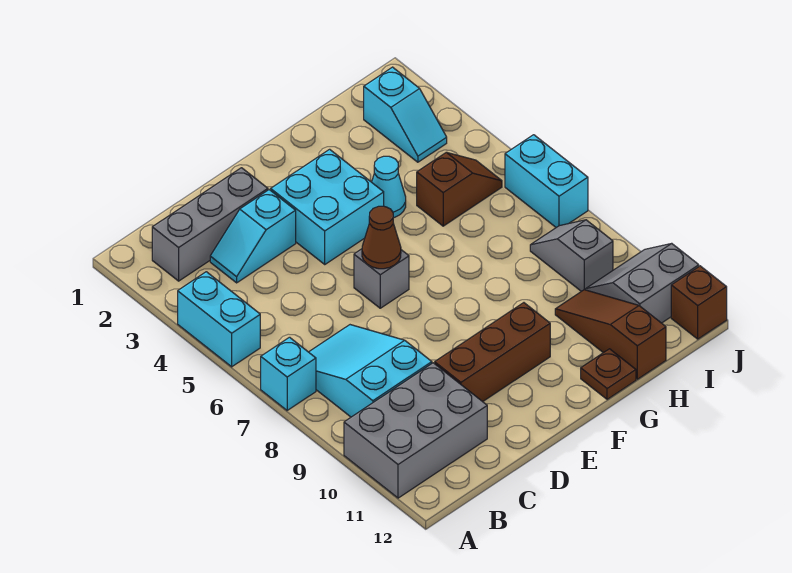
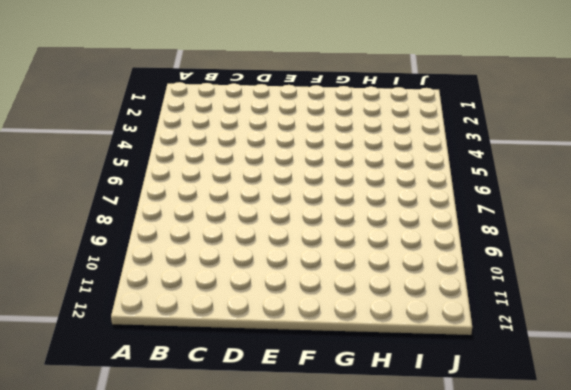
none -> cyan brick A4:A5 level 1
none -> cyan brick A7 level 1
none -> grey brick A10:C11 level 1

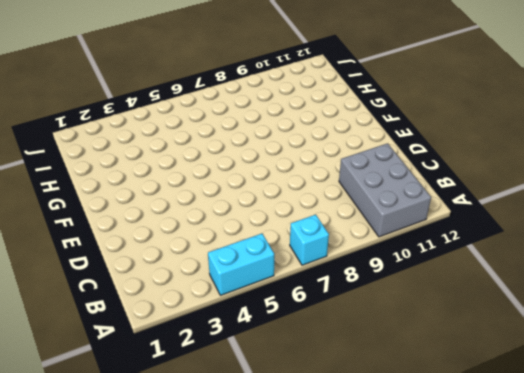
none -> grey brick B2:D2 level 1
none -> cyan slope B7:C9 level 1 top 9
none -> cyan slope C3:D3 level 1 top D

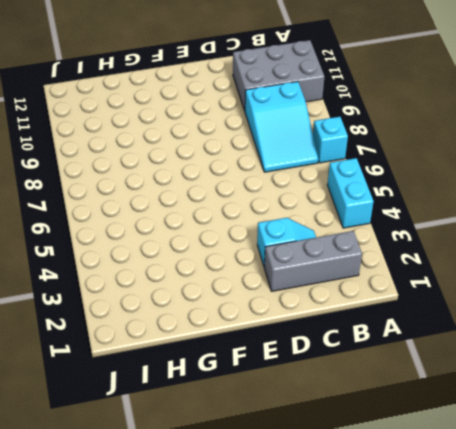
none -> brown brick D10:F10 level 1
none -> cyan brick E3:F4 level 1
none -> grey brick E6 level 1

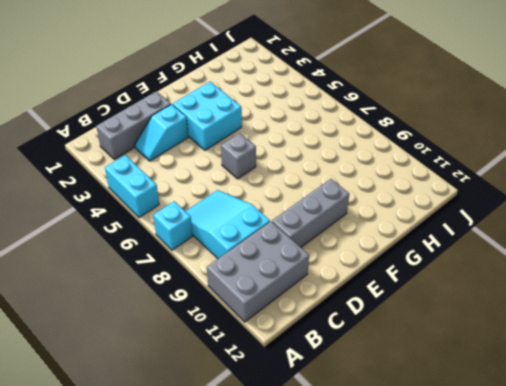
grey brick D10:F10 level 1 -> brown brick D10:F10 level 1
none -> cyan cone G4 level 1
none -> brown plate G12 level 1
none -> brown slope H5:I5 level 1 top H

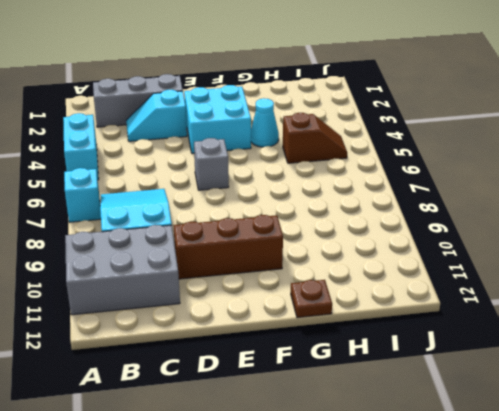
none -> brown slope H10:H12 level 1 top 12
none -> cyan slope I2:I3 level 1 top 2
none -> grey slope I8:I9 level 1 top 9

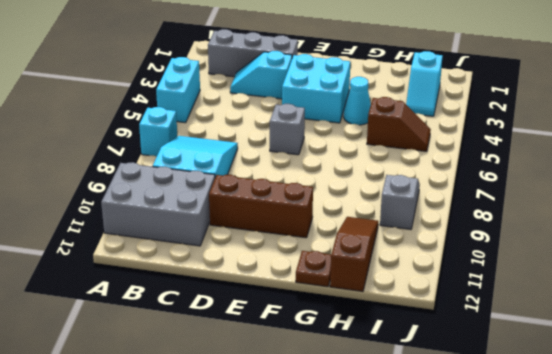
none -> grey slope I10:J11 level 1 top 11
none -> cyan brick J6:J7 level 1
none -> brown brick J12 level 1

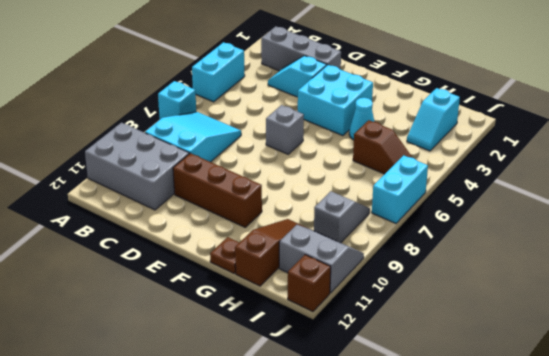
none -> brown cone E6 level 2

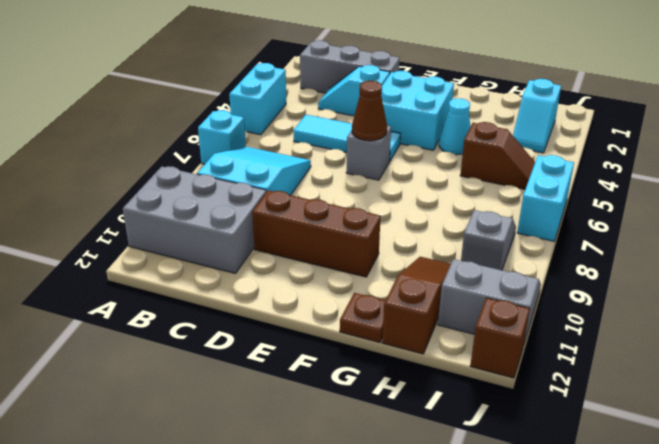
cyan tile C5:E5 level 1 -> none

